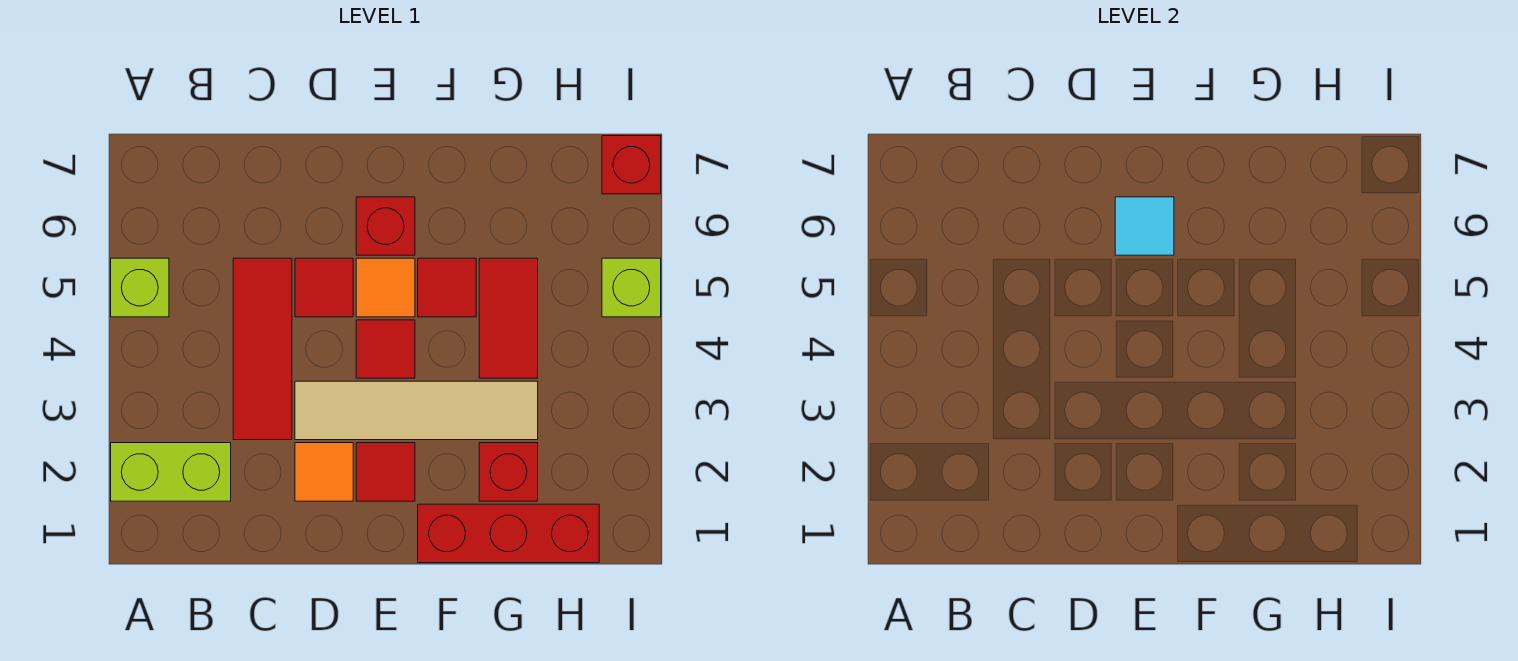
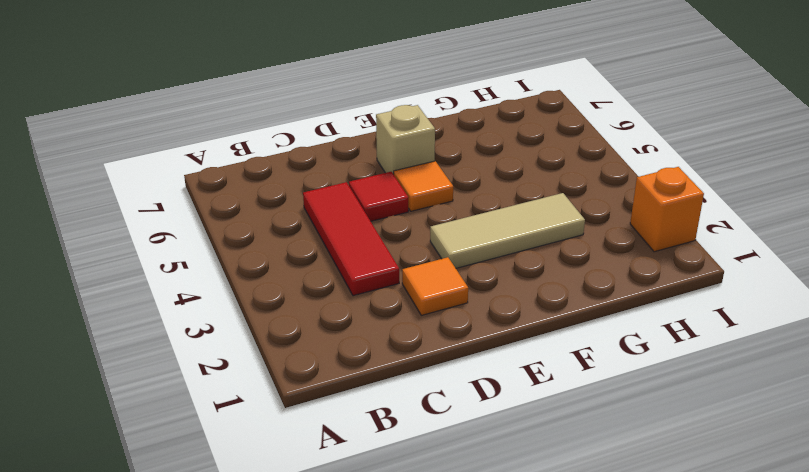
tan tile E3:G3 level 1 -> tan tile D3:G3 level 1
tan brick E6 level 1 -> red brick E6 level 1
orange brick I2 level 1 -> none
none -> lime brick A2:B2 level 1
none -> lime brick A5 level 1
none -> red tile E2 level 1

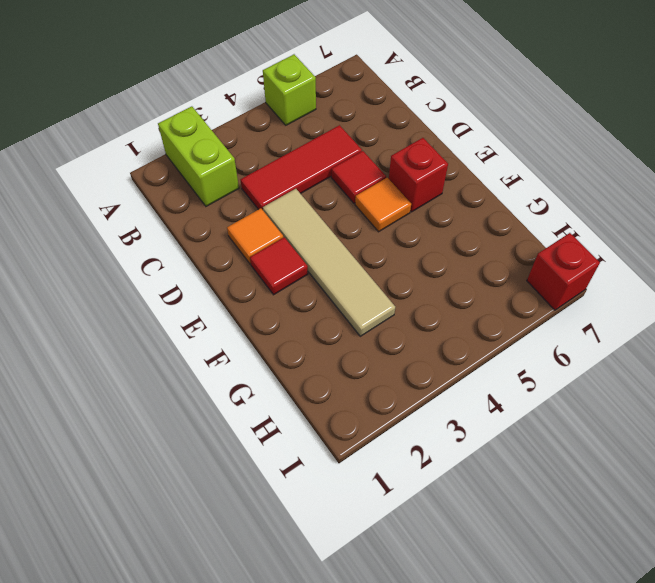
none -> red tile E4 level 1
none -> red brick F1:H1 level 1
none -> red tile F5 level 1

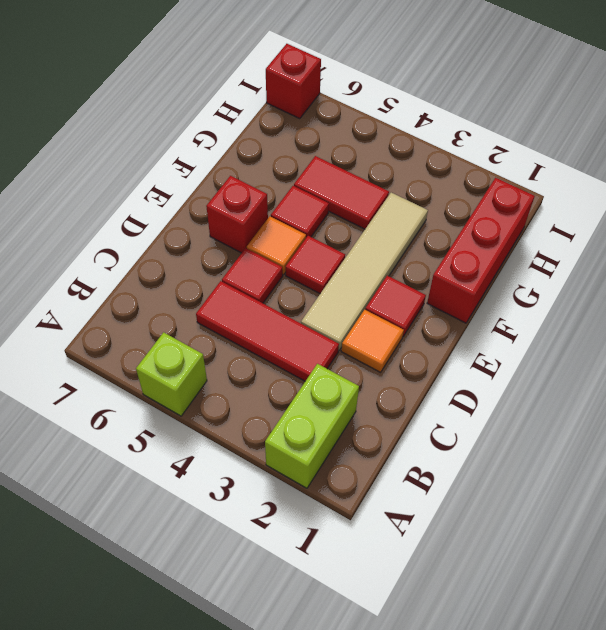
none -> red brick G2 level 1
none -> lime brick I5 level 1
none -> cyan tile E6 level 2

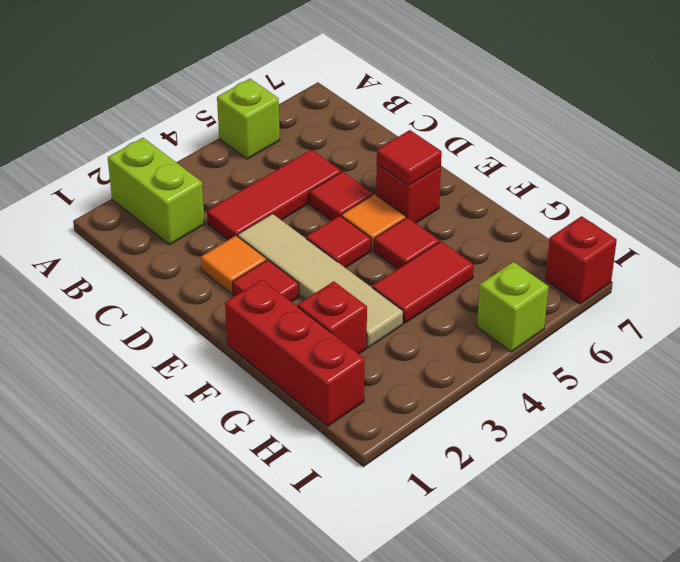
red tile E6 level 2 -> cyan tile E6 level 2

